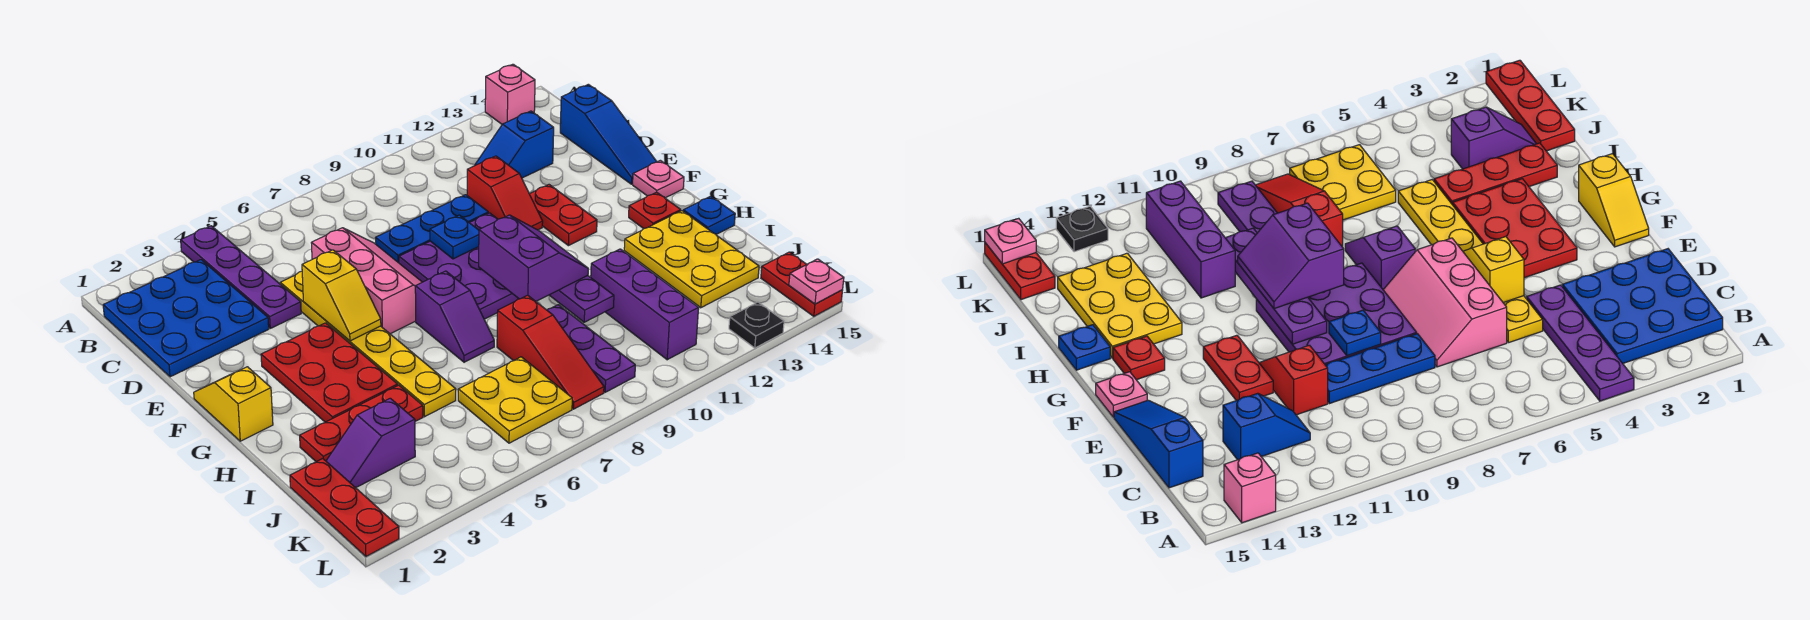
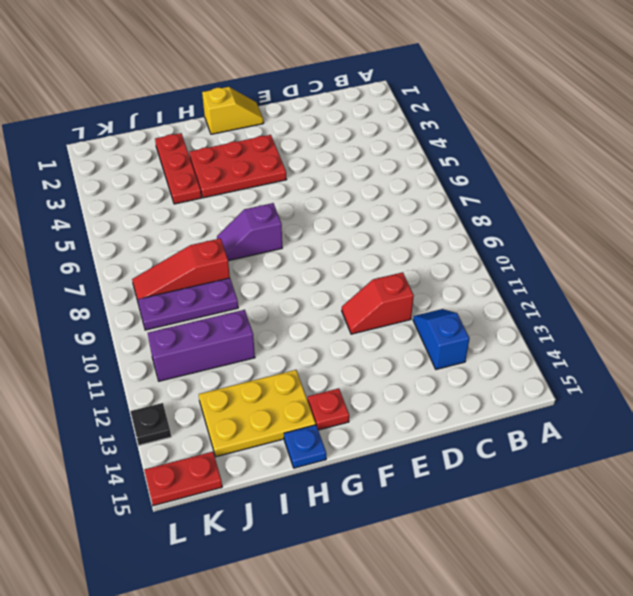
none -> purple plate A4:D4 level 1
none -> pink brick A14 level 1
none -> blue plate B1:D3 level 1
none -> blue slope C15:E15 level 1 top C

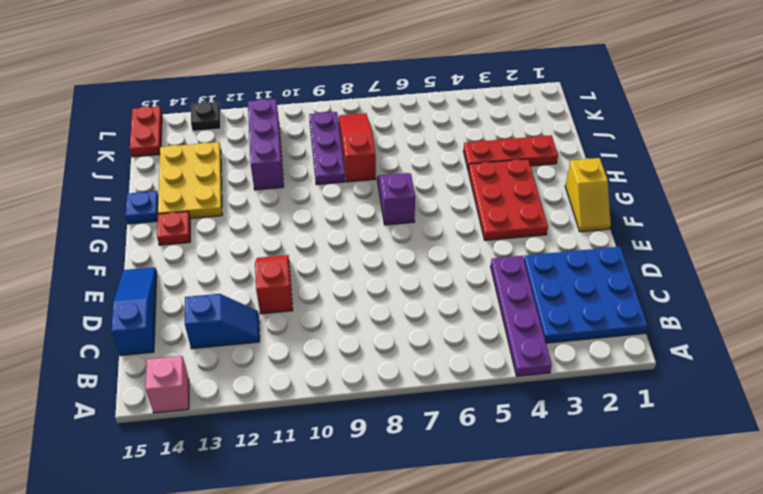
none -> yellow plate D5:I5 level 1
none -> pink slope D6:F7 level 1 top 6
none -> blue plate D8:D10 level 1
none -> purple plate E8:G10 level 1

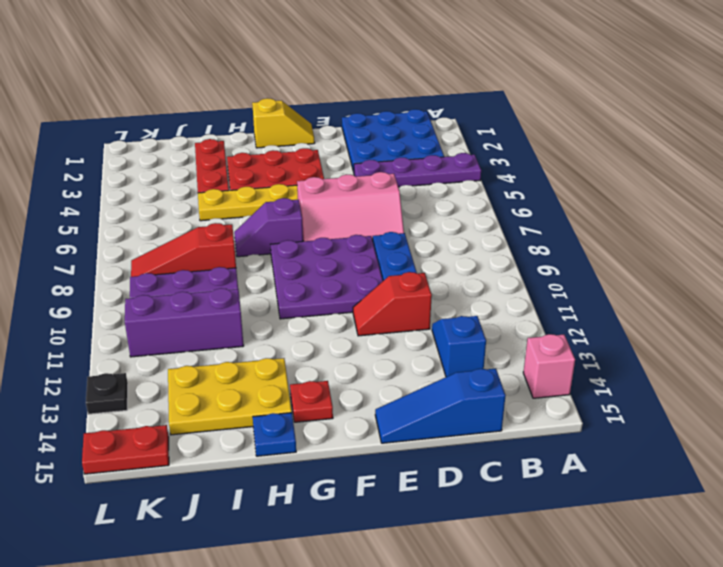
none -> red plate E12:F12 level 1
none -> pink plate F15 level 1
none -> red plate J1:L1 level 1
none -> purple slope J2:J3 level 1 top 3

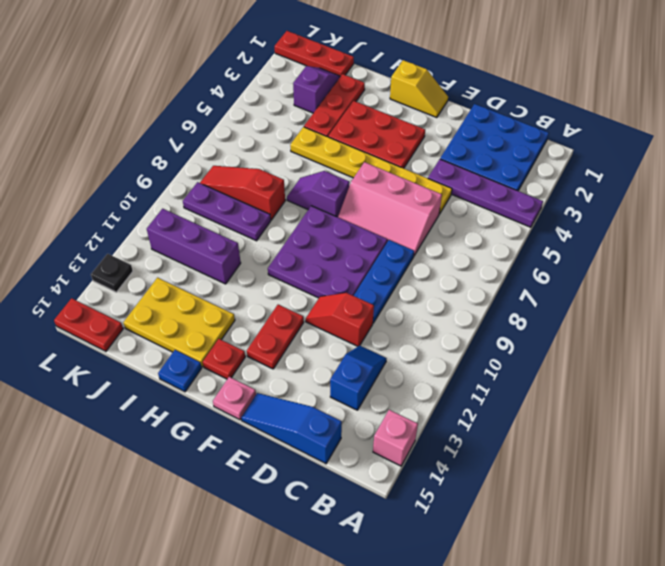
red plate F12:F13 level 1 -> red plate E12:F12 level 1
none -> yellow plate J6:K7 level 1
none -> yellow slope E5:F5 level 2 top E
none -> blue plate E9 level 2
none -> purple plate F10:I10 level 2

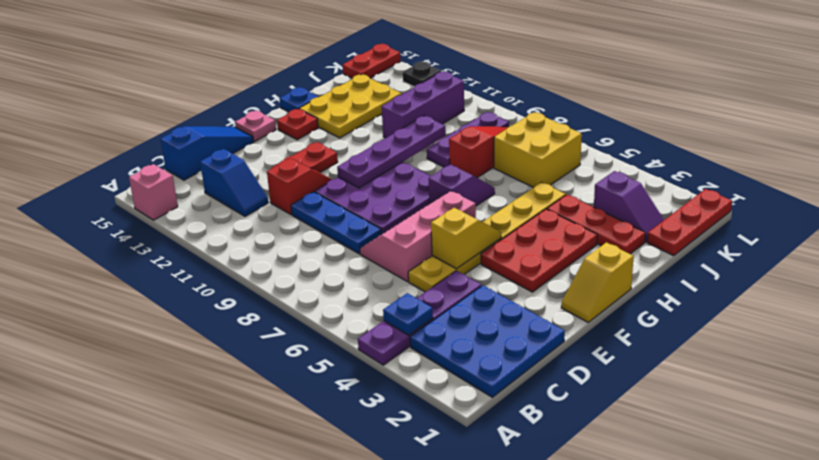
blue plate B4 level 2 -> blue plate E9 level 2
yellow brick J6:K7 level 1 -> yellow plate J6:K7 level 1
none -> pink plate L15 level 2
none -> purple slope G9:H10 level 3 top 9

